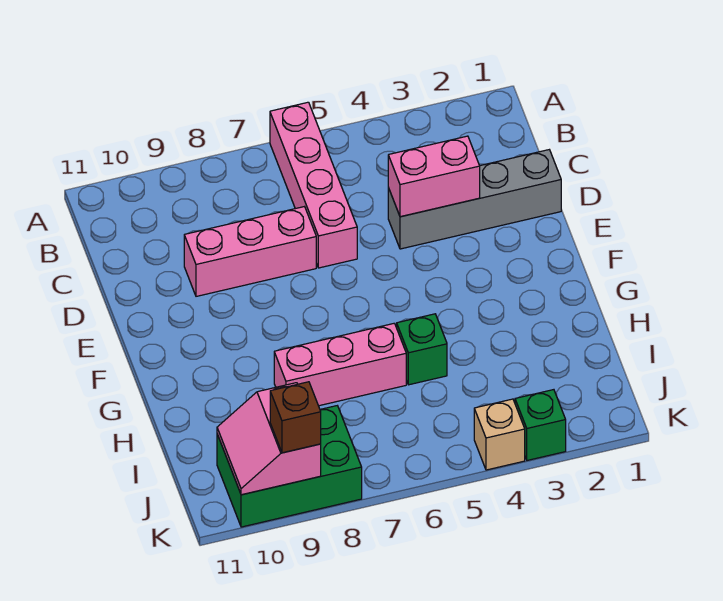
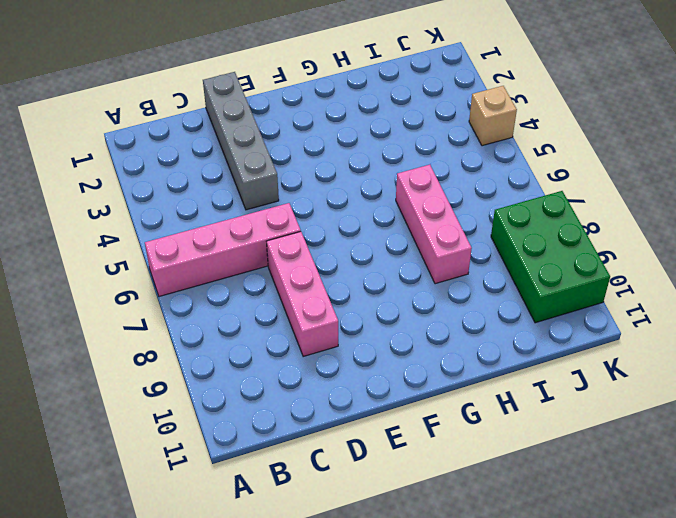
none -> green brick H5 level 1
none -> green brick K3 level 1

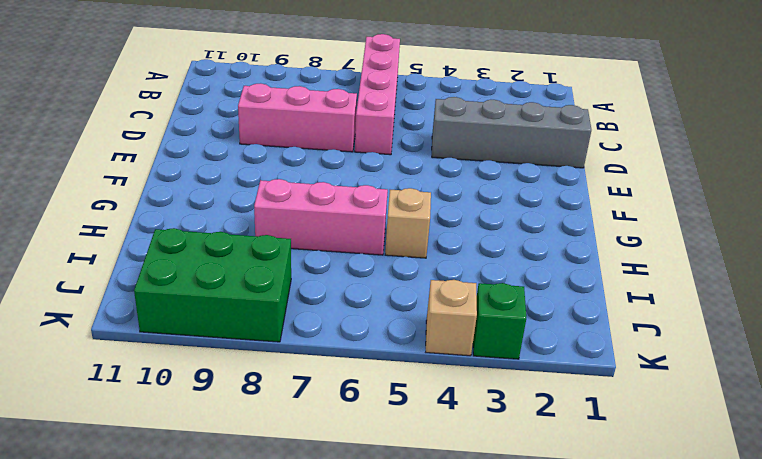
tan brick H5 level 1 -> green brick H5 level 1
none -> pink brick D3:D4 level 2
none -> pink slope J9:K10 level 2 top 9

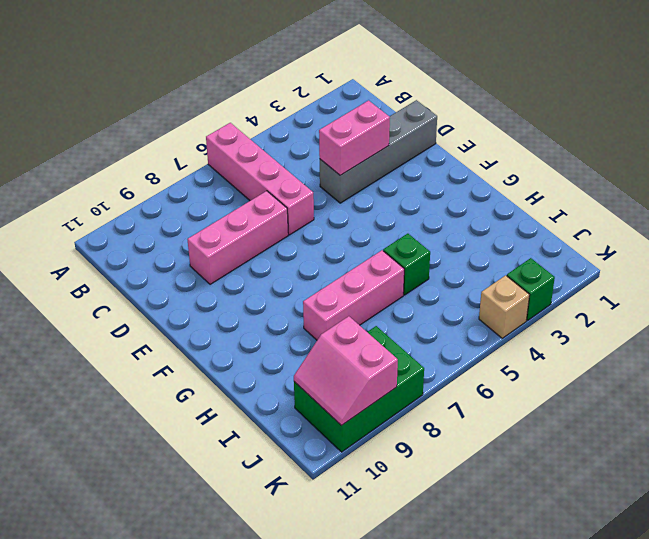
none -> brown brick K9 level 3

